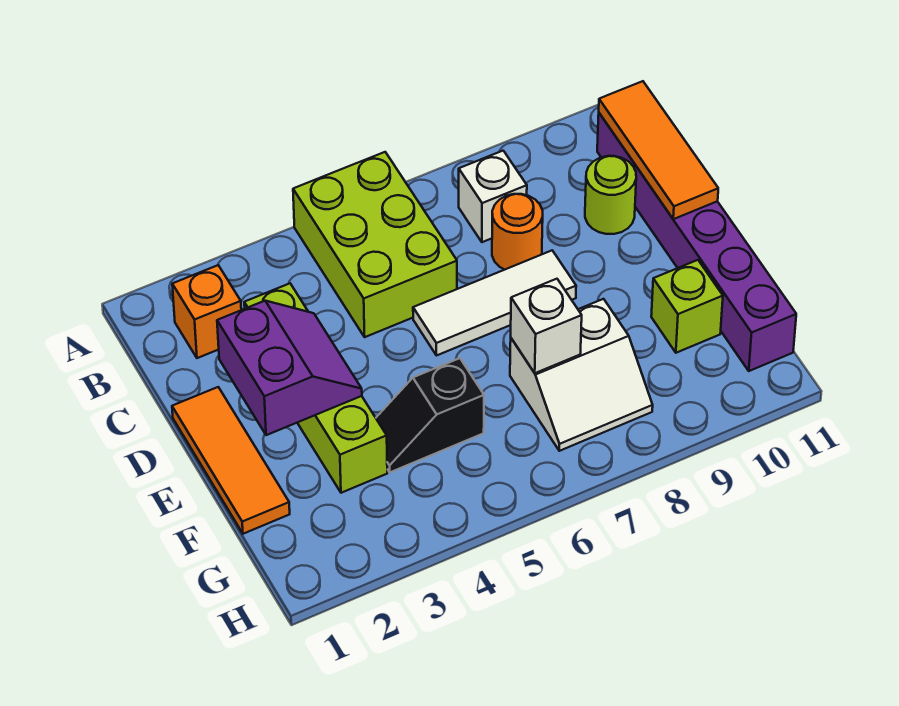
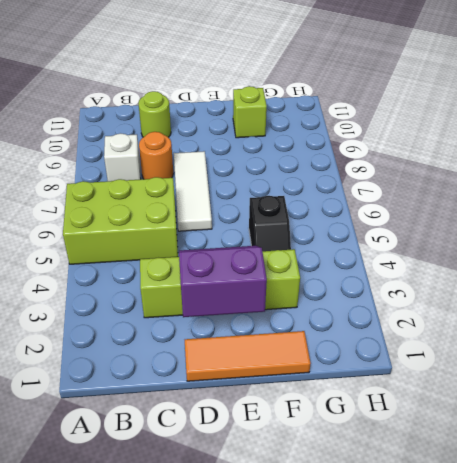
none -> orange brick B2 level 1
none -> purple brick B11:G11 level 1
none -> white slope F7:G8 level 1 top F

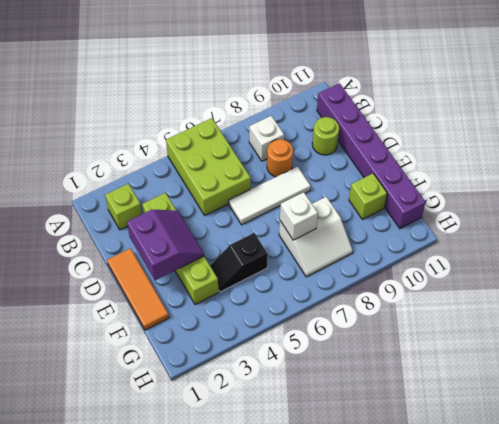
lime brick B2 level 1 -> orange brick B2 level 1
none -> orange tile B11:D11 level 2

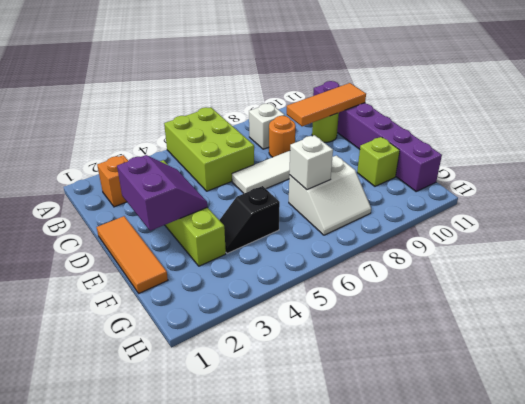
orange tile C9:C11 level 2 -> orange tile B11:D11 level 2

